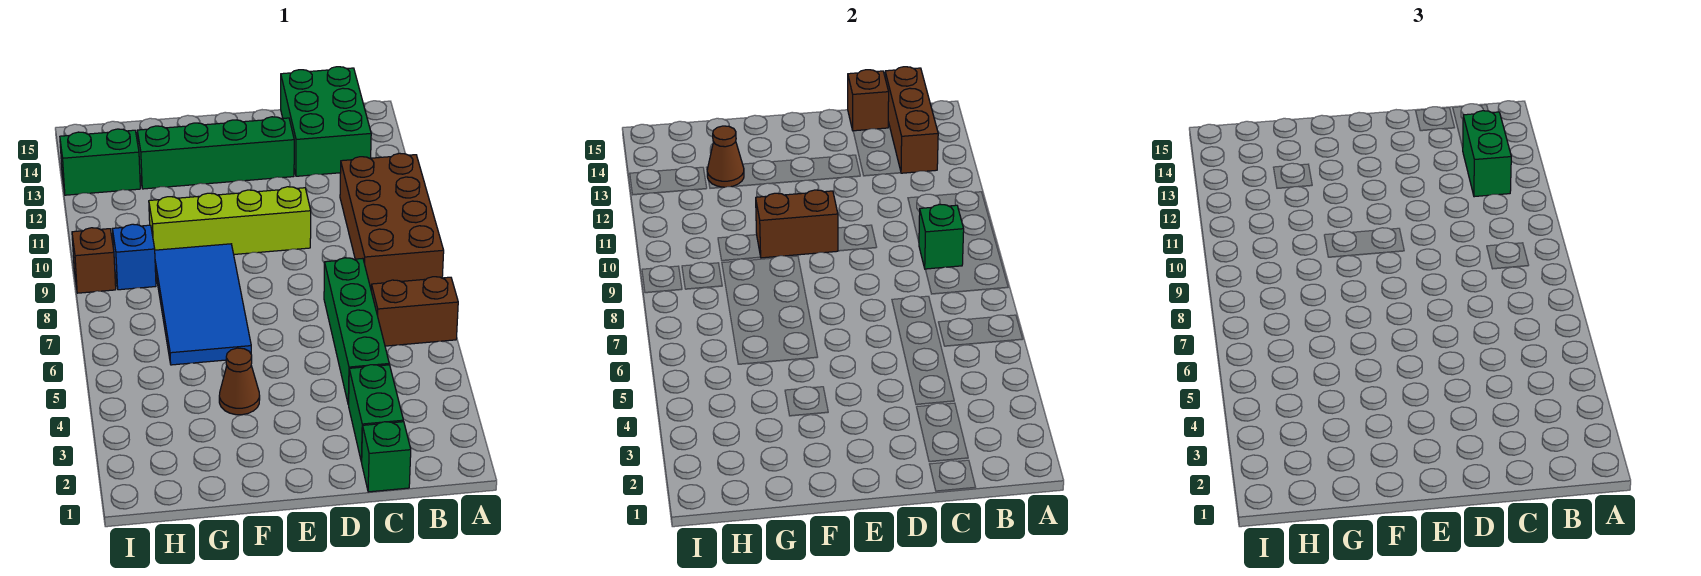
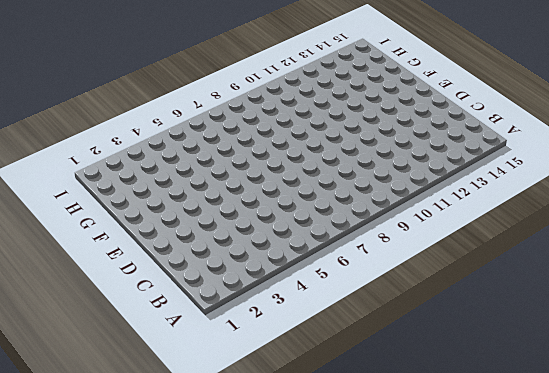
none -> brown brick A6:B6 level 1
none -> brown brick A8:B11 level 1
none -> green brick B13:C15 level 1

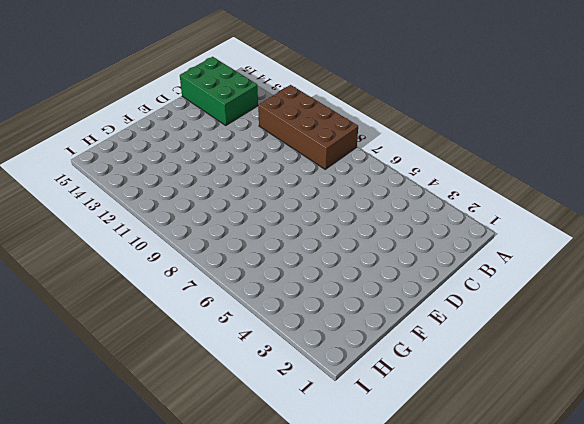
none -> brown brick A6:B6 level 1
none -> green brick C1 level 1
none -> green brick C2:C3 level 1

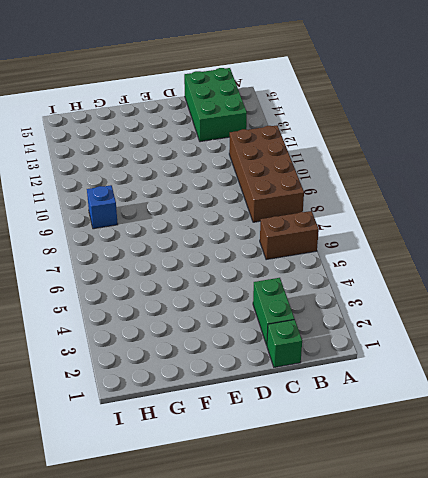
none -> green brick C4:C7 level 1
none -> lime brick D10:G10 level 1
none -> green brick D13:G13 level 1

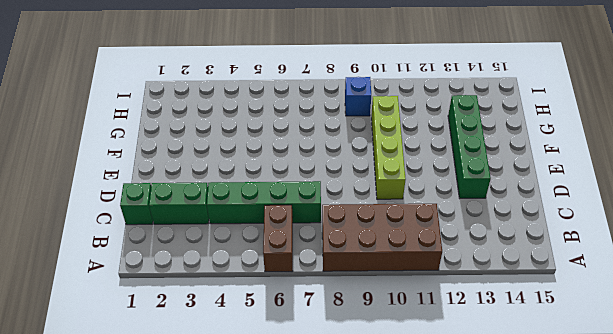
none -> green brick B13:C15 level 1
none -> brown cone F4 level 1
none -> blue tile F6:G9 level 1

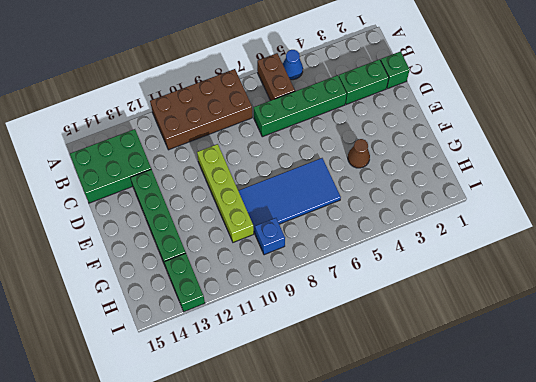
blue cone A5 level 1 -> none
none -> brown brick I9 level 1
none -> green brick B9 level 2
none -> brown brick B13:B15 level 2

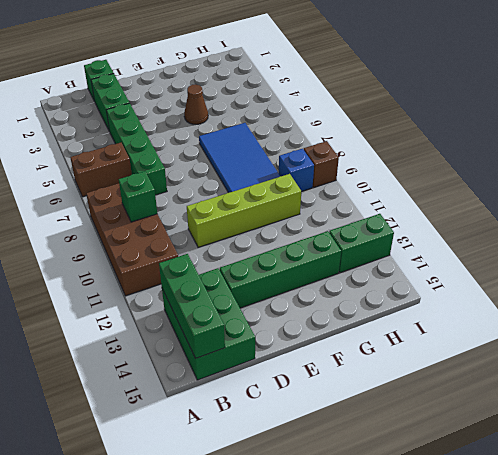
green brick B13:B15 level 2 -> brown brick B13:B15 level 2
none -> brown brick C15 level 2
none -> brown brick E10:F10 level 2
none -> brown cone G13 level 2

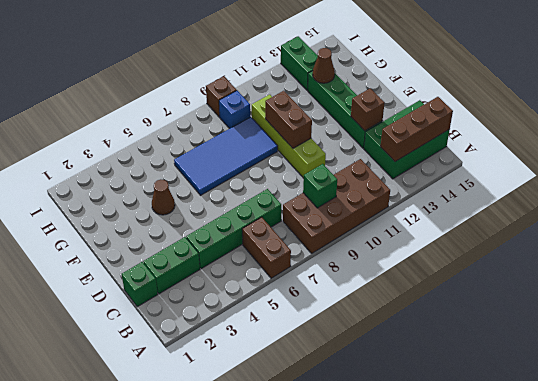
brown brick D13 level 2 -> brown brick C15 level 2
none -> green brick B12:B13 level 3

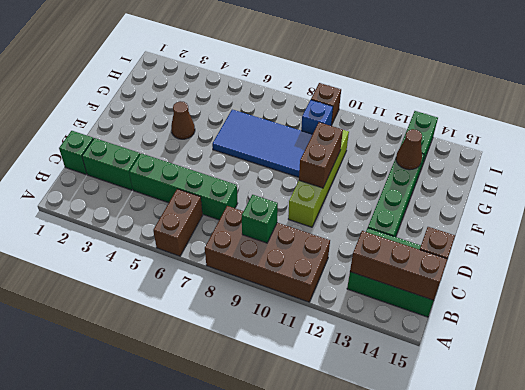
none -> green brick B12:B13 level 3

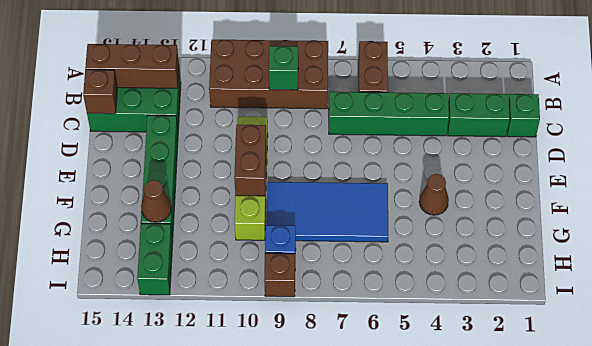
none -> green brick B12:B13 level 3

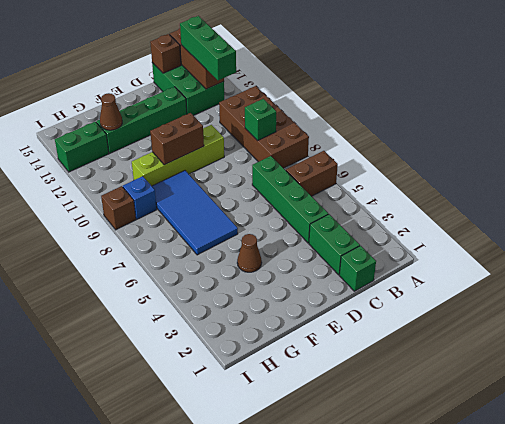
green brick B12:B14 level 3 -> green brick B12:B13 level 3

